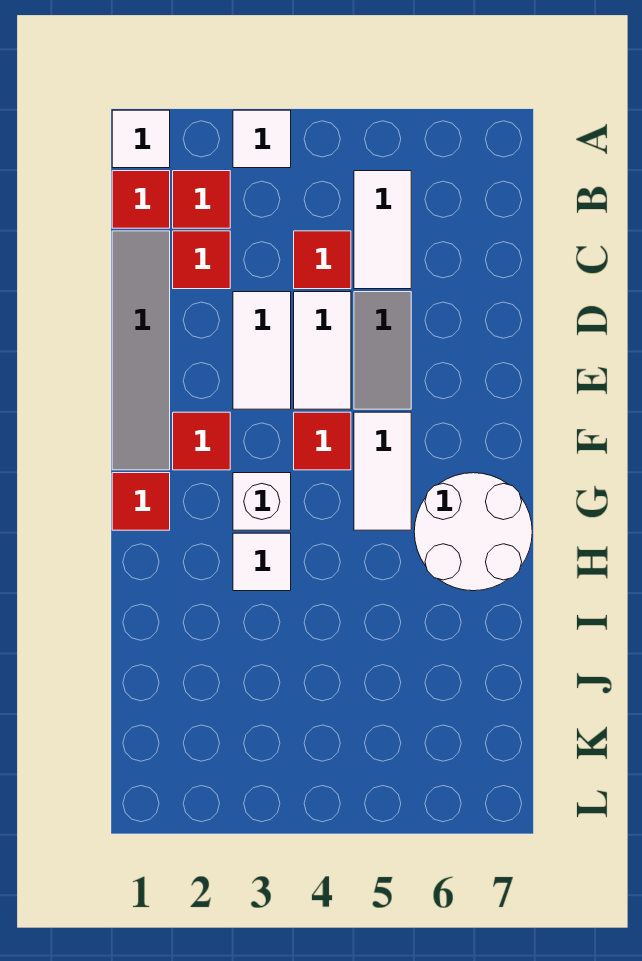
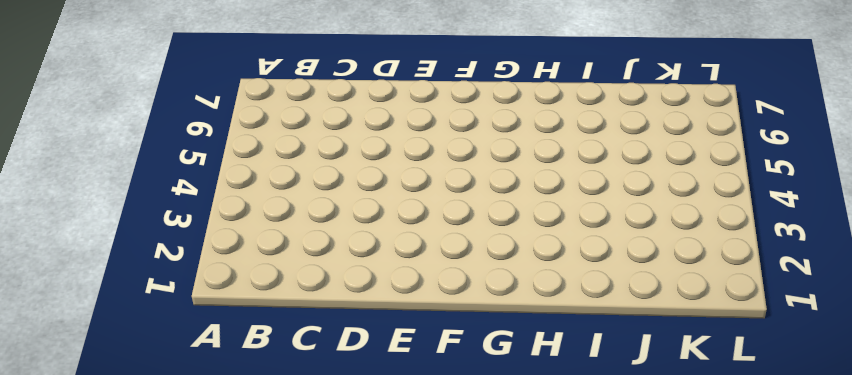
none -> white tile A1 level 1
none -> white tile A3 level 1
none -> red tile B1 level 1

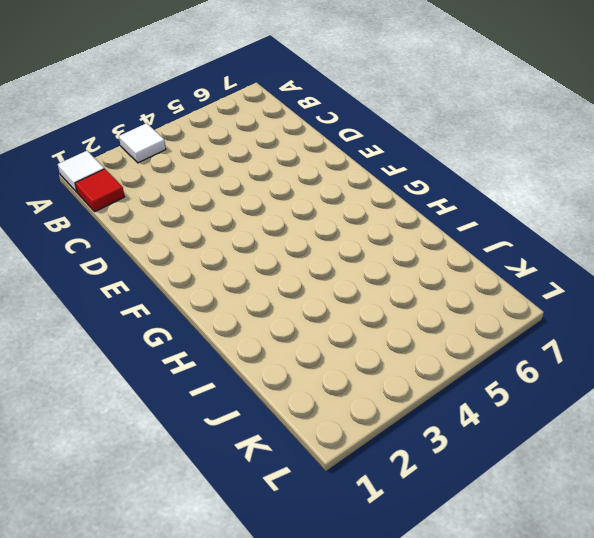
none -> red tile B2 level 1
none -> white tile B5:C5 level 1
none -> grey tile C1:F1 level 1

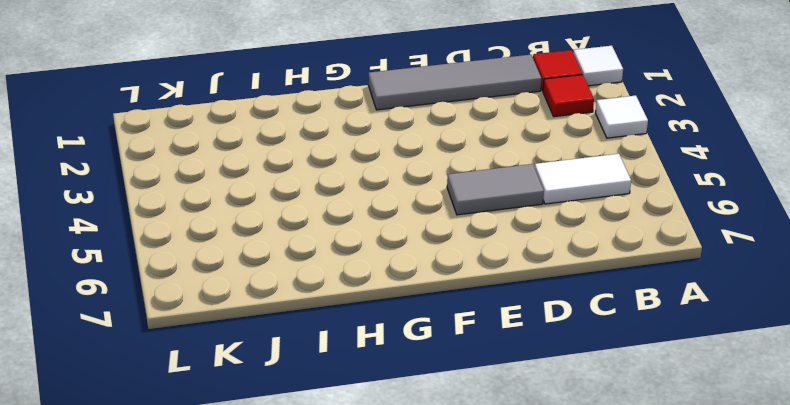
none -> red tile C2 level 1
none -> red tile C4 level 1
none -> white tile D3:E3 level 1

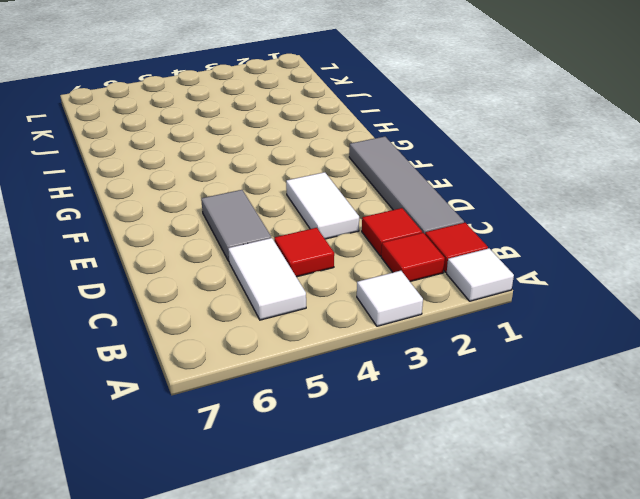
none -> white tile D4:E4 level 1
none -> red tile F2 level 1
none -> red tile F4 level 1

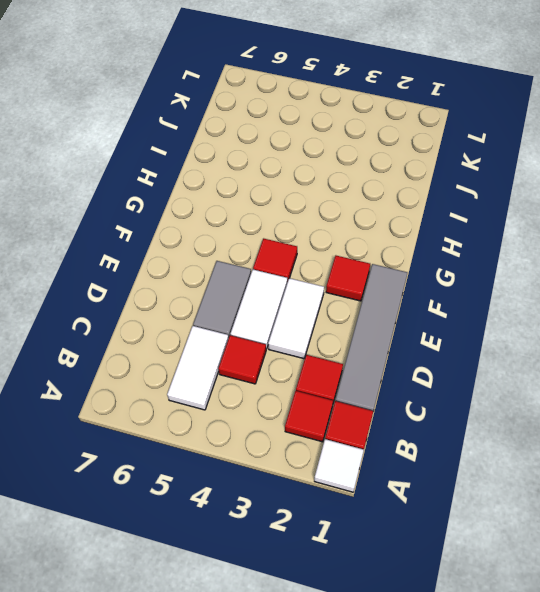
none -> white tile A3 level 1
none -> white tile F5:G5 level 1
none -> red tile G1 level 1

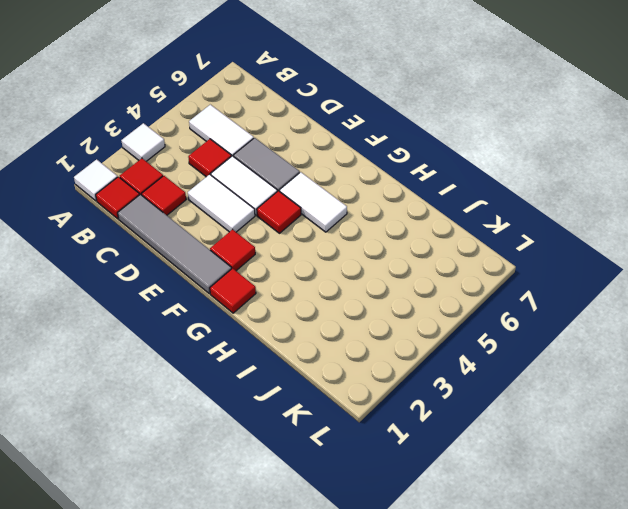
none -> white brick G3 level 1
none -> white round brick G6:H7 level 1
none -> white tile H3 level 1

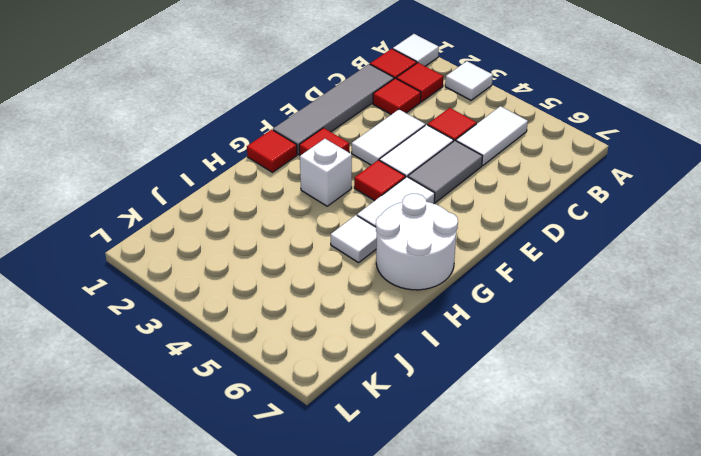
white tile H5 level 1 -> white tile H3 level 1

